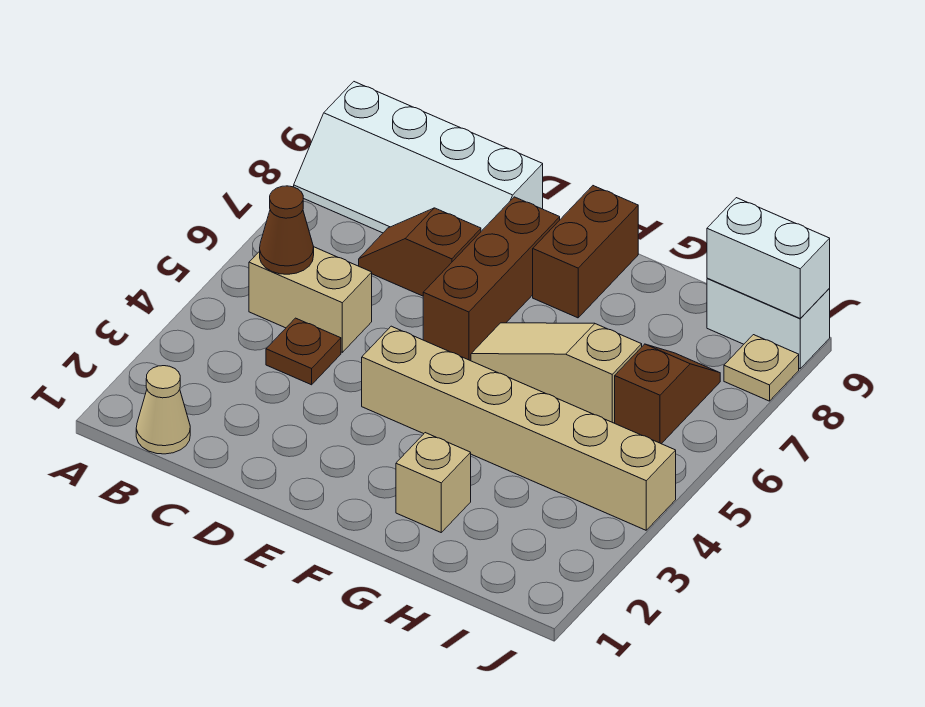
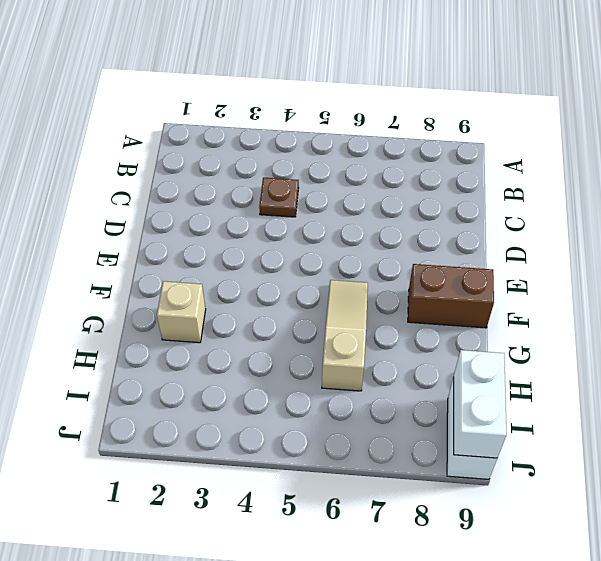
none -> white slope A8:D9 level 1 top 9
none -> tan cone B1 level 1
none -> tan brick B5:C5 level 1

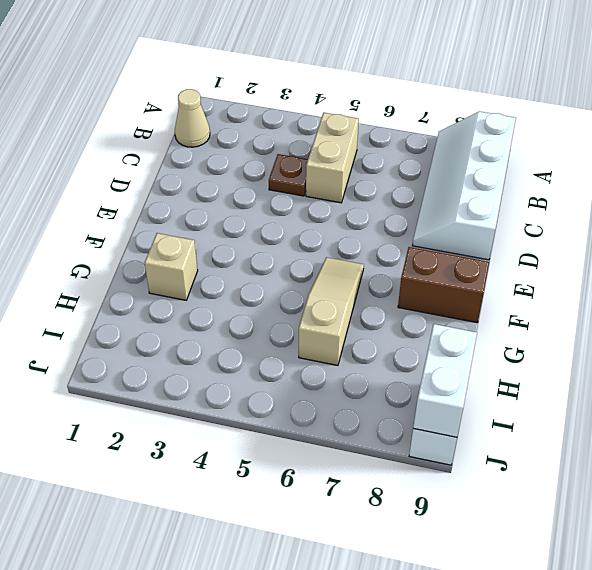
none -> brown slope C7:D7 level 1 top D
none -> tan brick E4:J4 level 1
none -> brown brick E6:E8 level 1

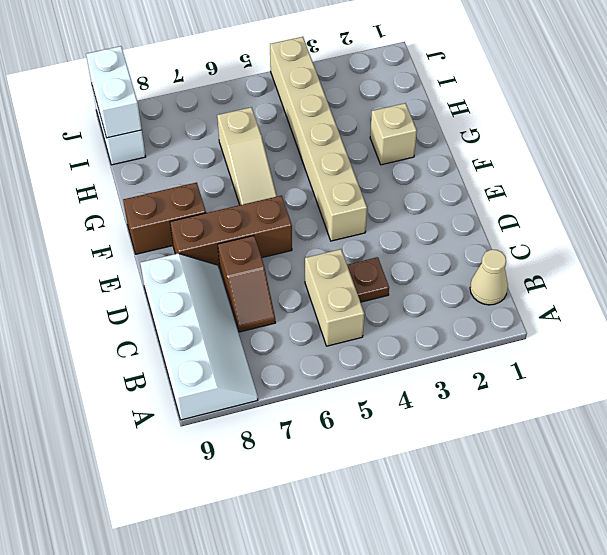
none -> brown slope I6:I7 level 1 top 6
none -> tan plate J8 level 1
none -> brown cone B5 level 2

